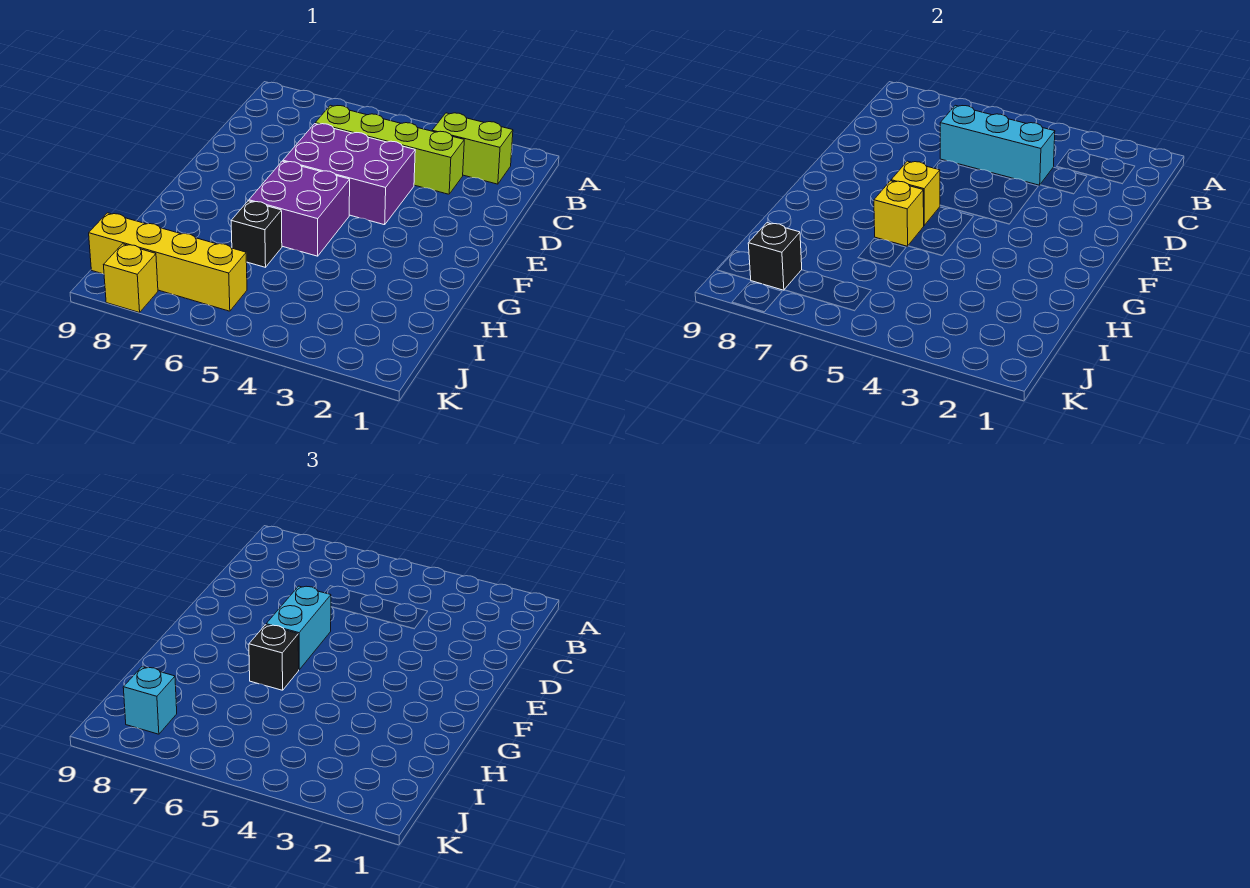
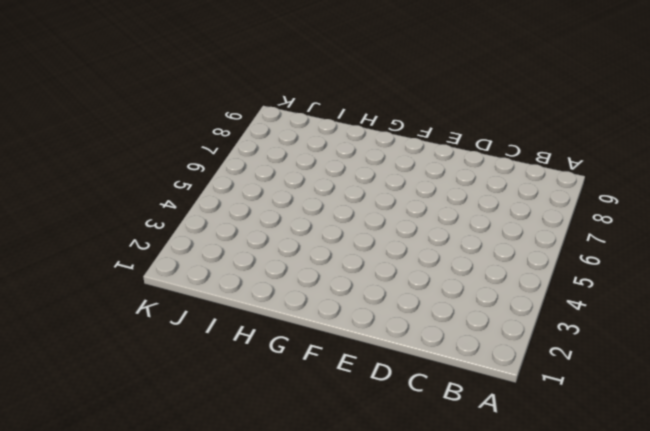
none -> lime brick B2:B3 level 1
none -> lime brick C3:C6 level 1
none -> purple brick D4:E6 level 1

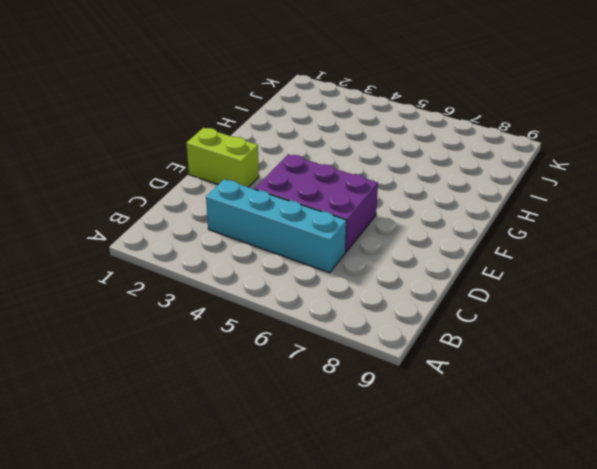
cyan brick C3:C6 level 1 -> lime brick C3:C6 level 1
lime brick E1:E2 level 1 -> lime brick B2:B3 level 1
none -> purple brick F5:G6 level 1
none -> black brick H6 level 1
none -> yellow brick J6:J9 level 1

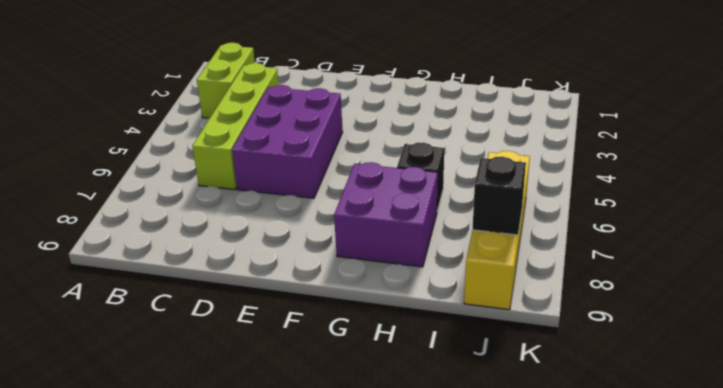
purple brick G7:H8 level 1 -> purple brick F5:G6 level 1
none -> yellow brick K8 level 1
none -> cyan brick C4:C6 level 2
none -> yellow brick F6 level 2

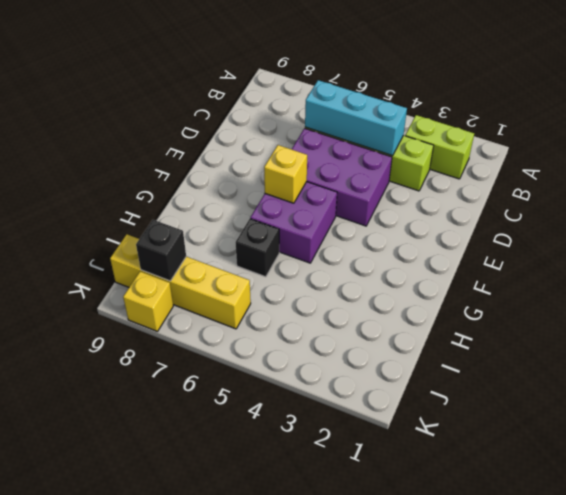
none -> yellow brick G6 level 2
none -> cyan brick E6:F6 level 3
none -> black brick G6 level 3

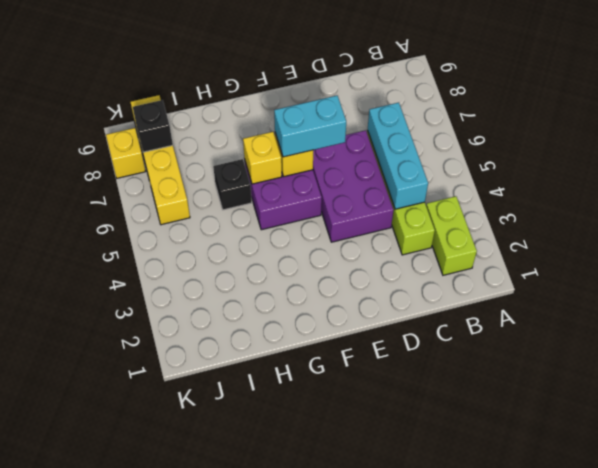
none -> black brick G6 level 3
none -> cyan brick J8 level 3

